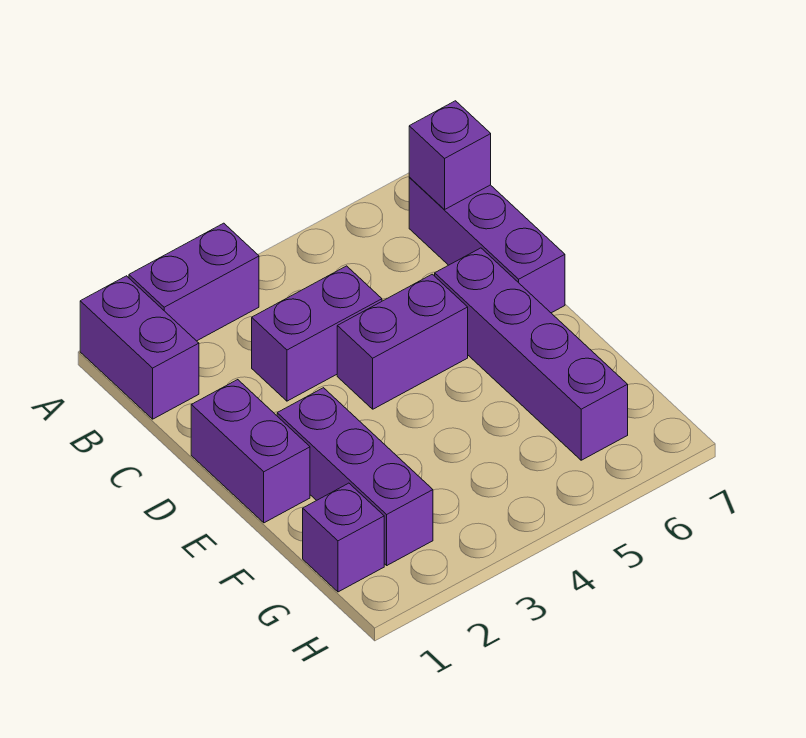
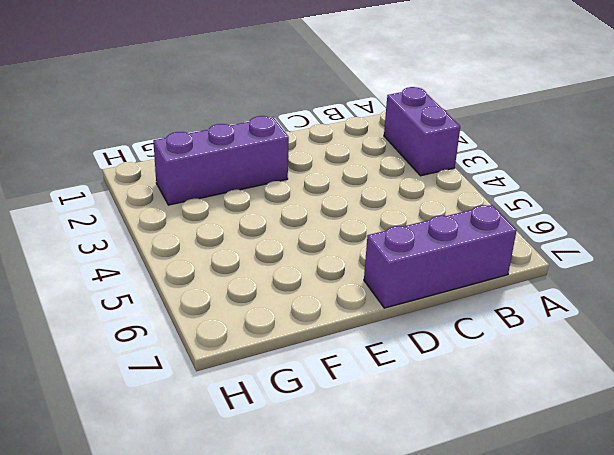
none -> purple brick A1:B1 level 1
none -> purple brick C3:C4 level 1

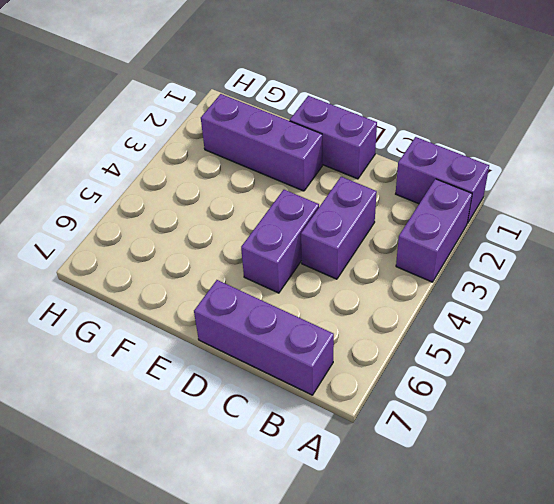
none -> purple brick D6:G6 level 1
none -> purple brick G1 level 1

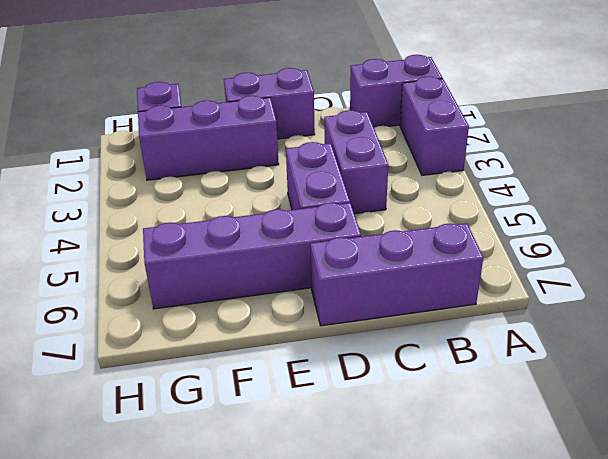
none -> purple brick B7 level 2

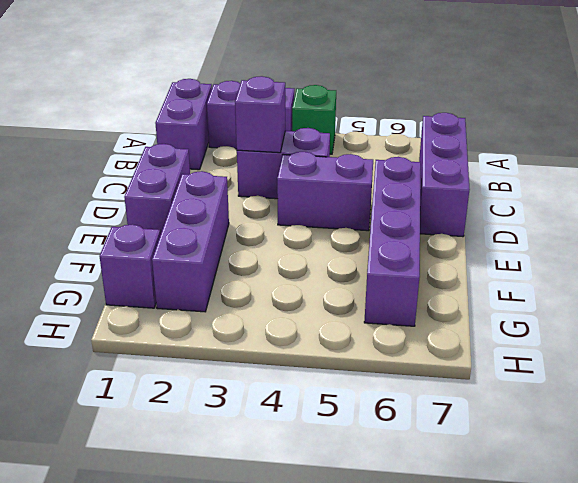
green brick A4 level 1 -> none
purple brick C3 level 2 -> purple brick B7 level 2

